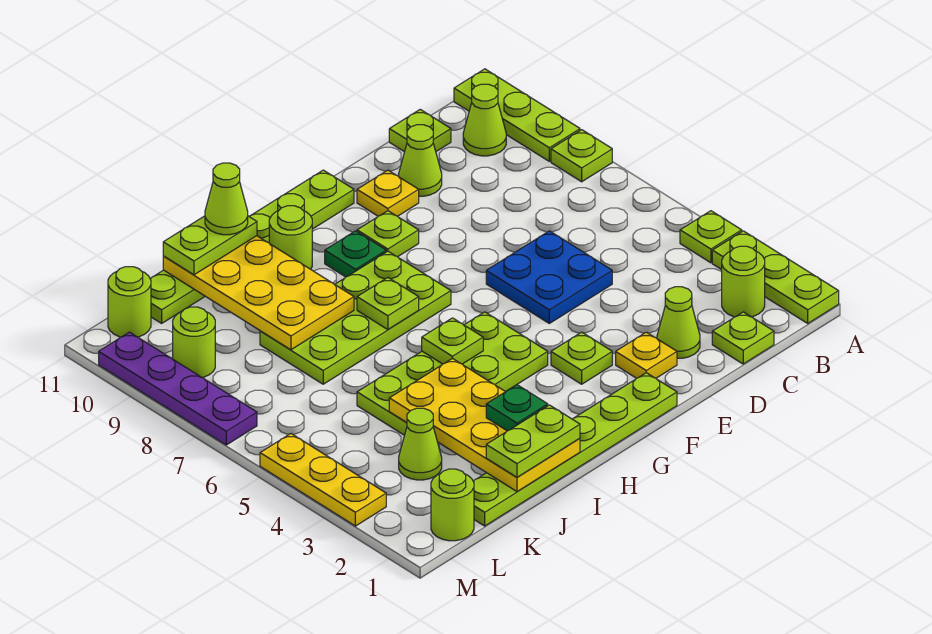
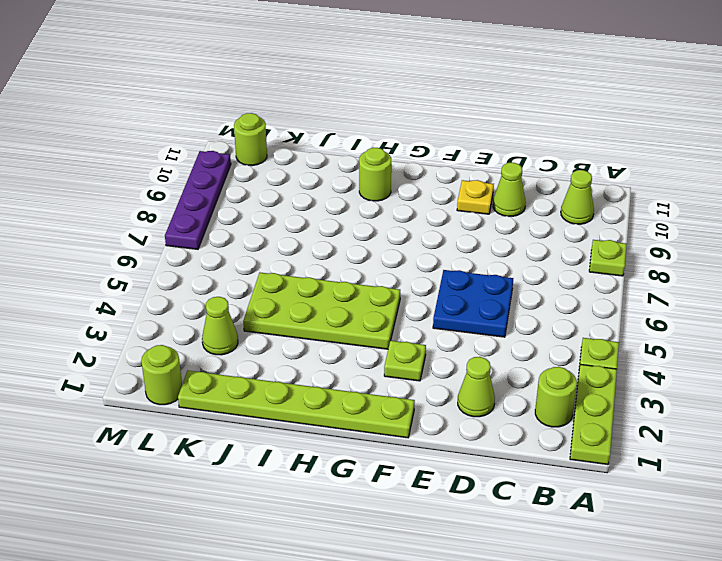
none -> lime plate A9:A11 level 1
none -> lime plate C1 level 1
none -> lime plate C11 level 1
none -> yellow plate E2 level 1

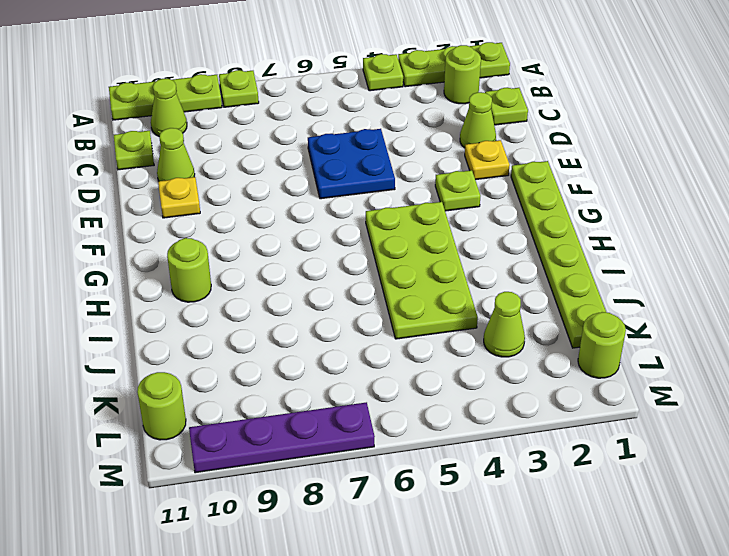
none -> lime plate F9 level 1
none -> lime plate F11:K11 level 1
none -> lime plate G7:J8 level 1
none -> green plate G9 level 1

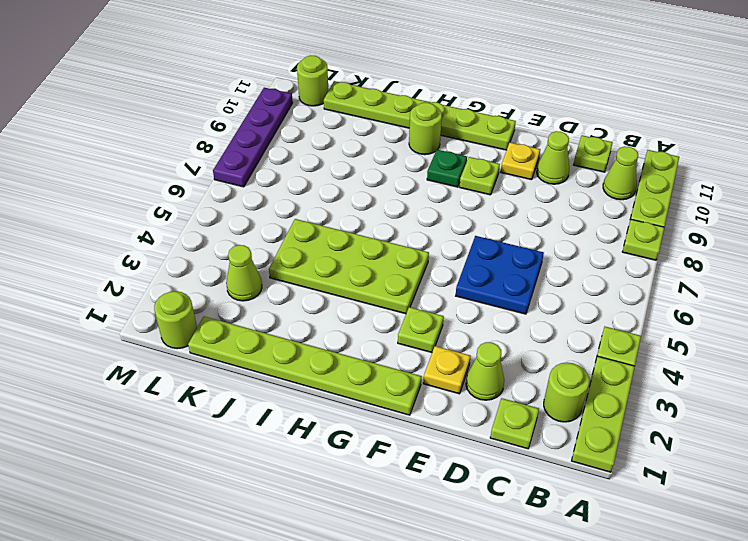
none -> lime plate G7:J8 level 1
none -> lime round brick L9 level 1
none -> yellow plate M3:M5 level 1
none -> lime plate H5 level 2

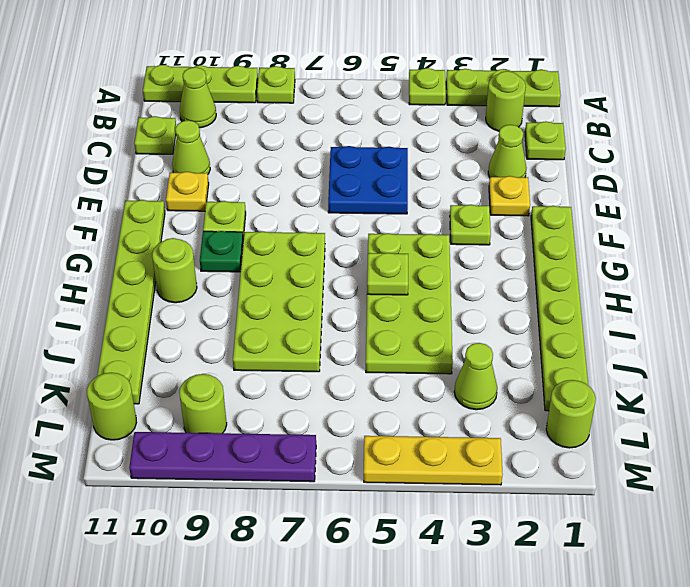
none -> lime plate H7 level 2
none -> yellow plate I1:J4 level 2
none -> yellow plate I8:J11 level 2
none -> lime plate I1:J1 level 3

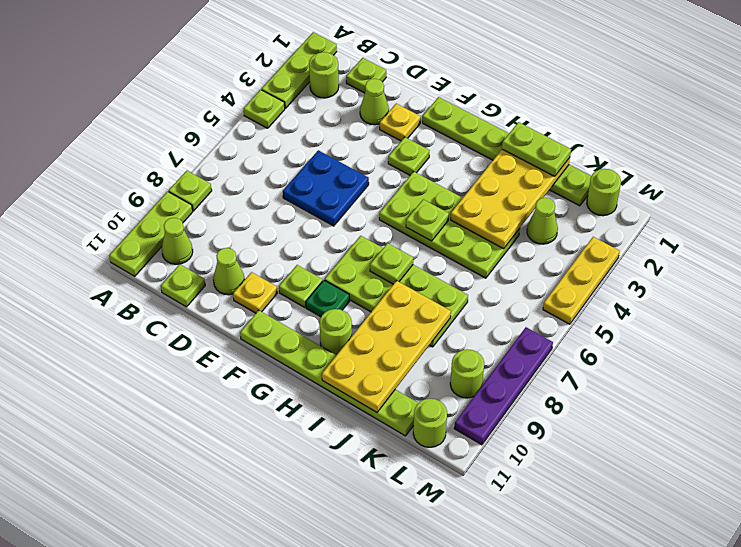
none -> green plate I2 level 3
none -> lime plate I11:J11 level 3
none -> lime cone I11 level 4

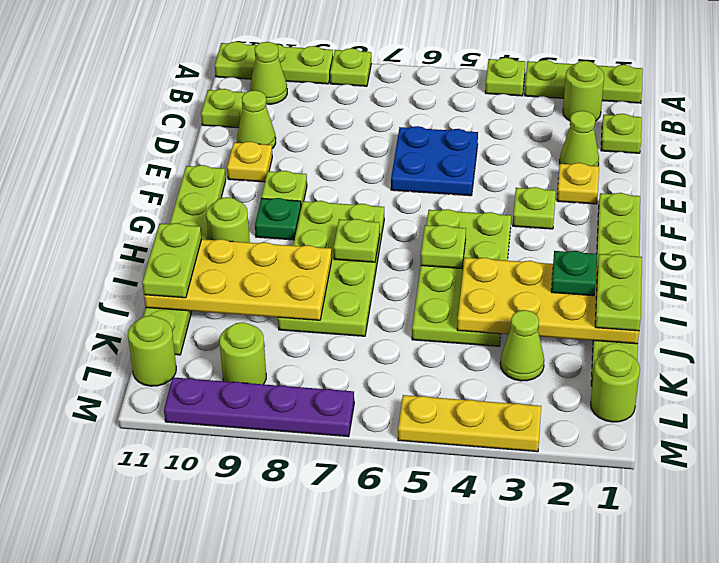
none -> lime cone I11 level 4

